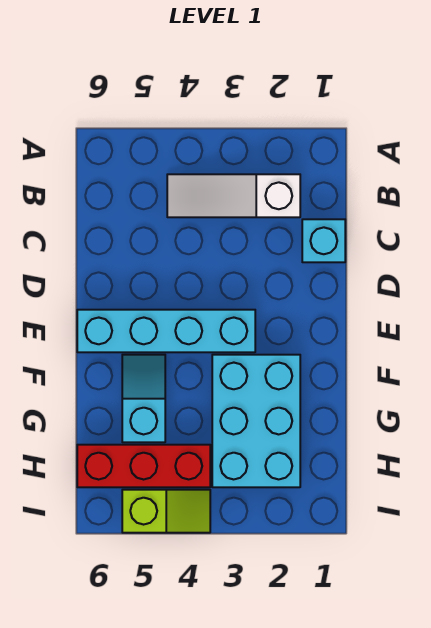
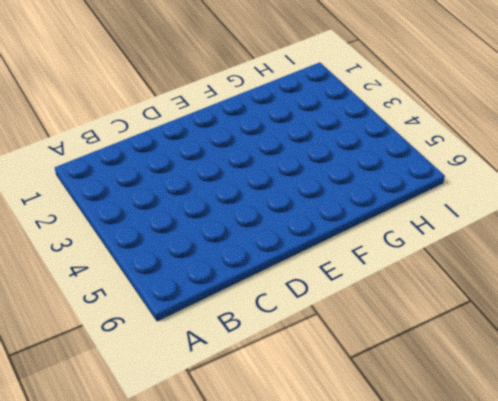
none -> white slope B2:B4 level 1 top 2
none -> cyan brick C1 level 1

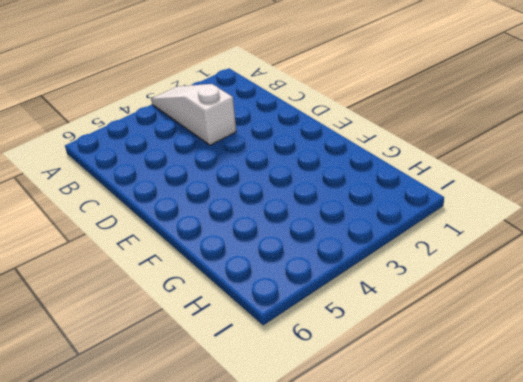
white slope A3:C3 level 1 top C -> white slope B2:B4 level 1 top 2
none -> cyan brick C1 level 1
none -> cyan brick E3:E6 level 1

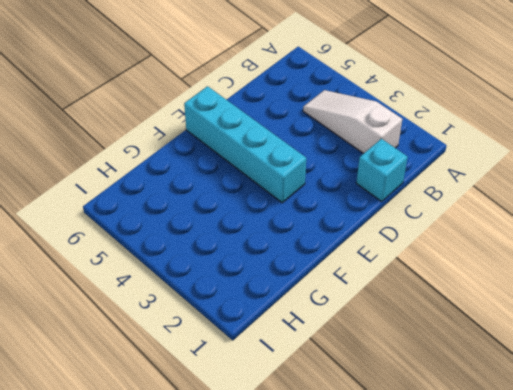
none -> cyan brick F2:H3 level 1
none -> cyan slope F5:G5 level 1 top G

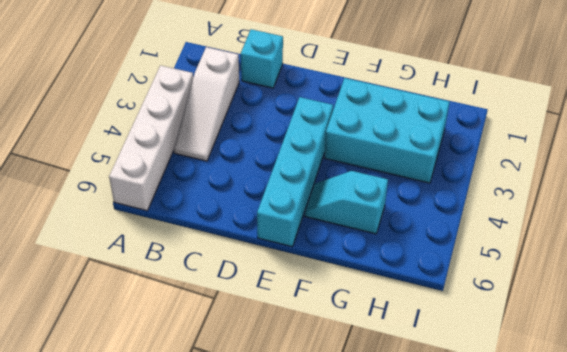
white brick A3:A6 level 1 -> none
none -> red brick H4:H6 level 1
none -> lime slope I4:I5 level 1 top 5

